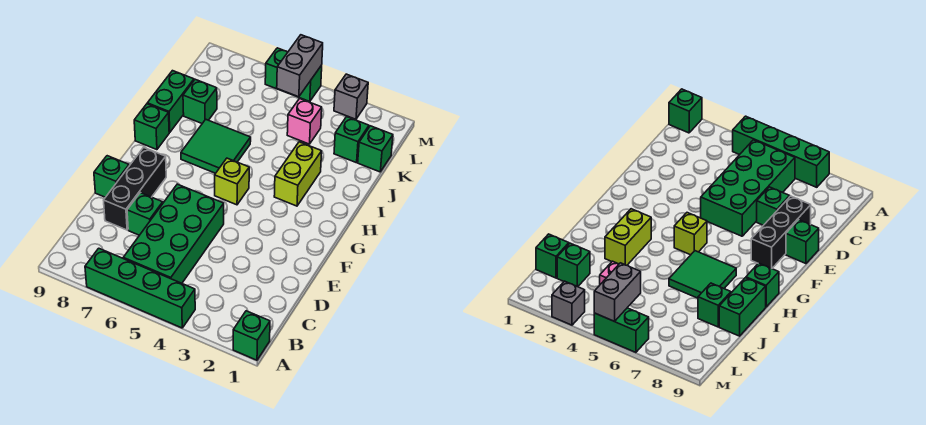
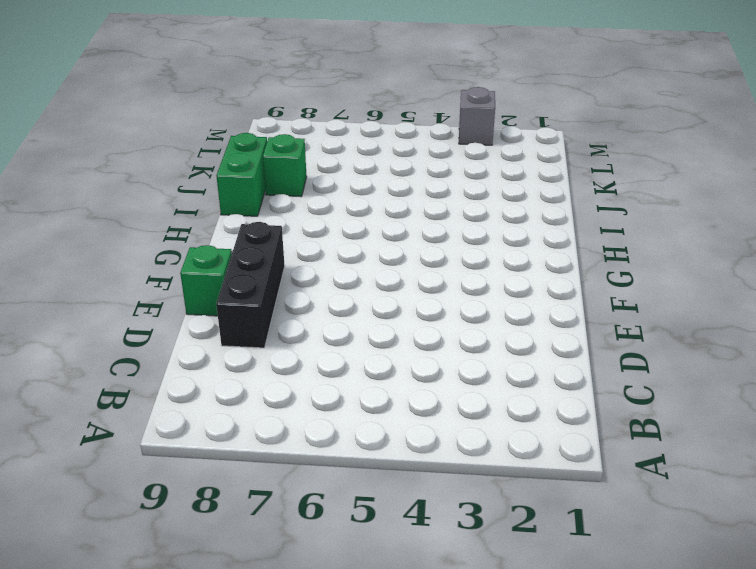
none -> green brick A1 level 1
none -> green brick A4:A7 level 1
none -> green brick B5:E6 level 1

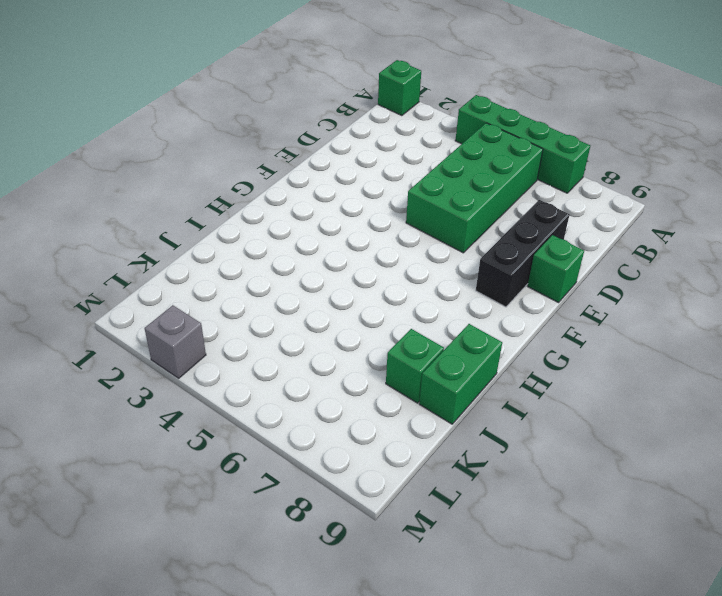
none -> green brick D7 level 1
none -> lime brick G5 level 1
none -> lime brick H3:I3 level 1

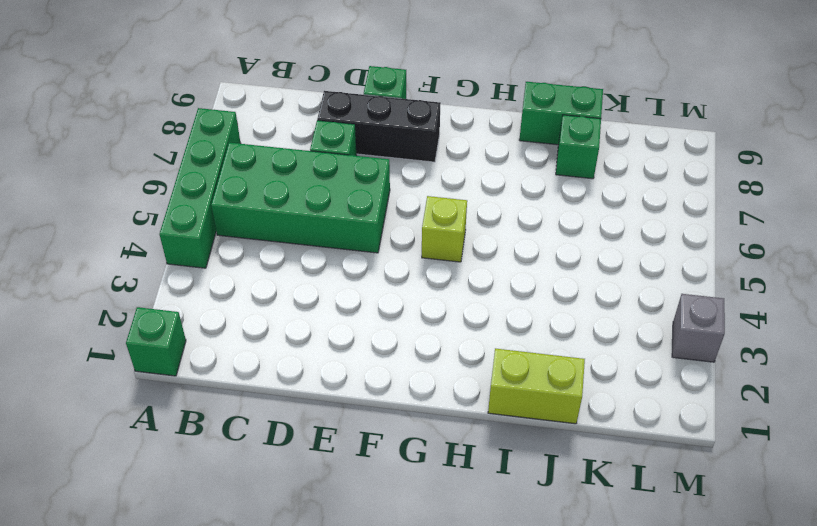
lime brick I1:J1 level 1 -> lime brick H3:I3 level 1
none -> green tile H6:I7 level 1
none -> green brick H9 level 1
none -> green brick K1 level 1

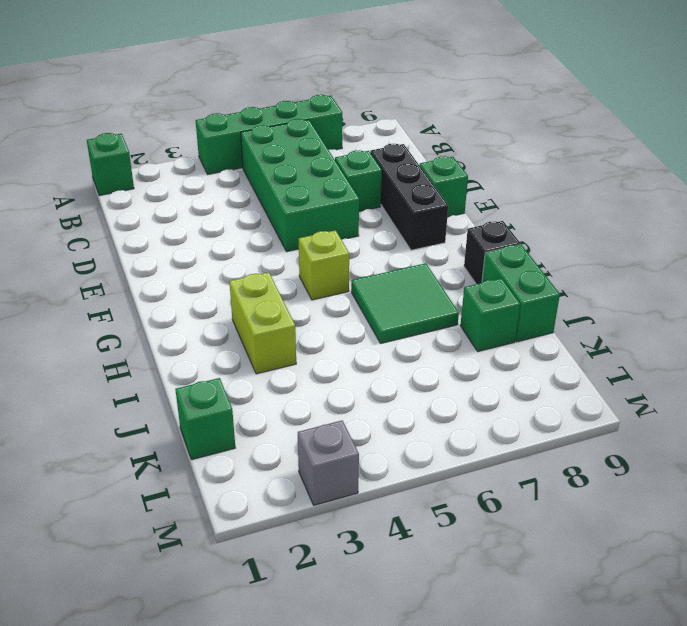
black brick H9 level 1 -> green brick H9 level 1
none -> green brick K2 level 1
none -> pink brick K4 level 1
none -> green brick M5:M6 level 1

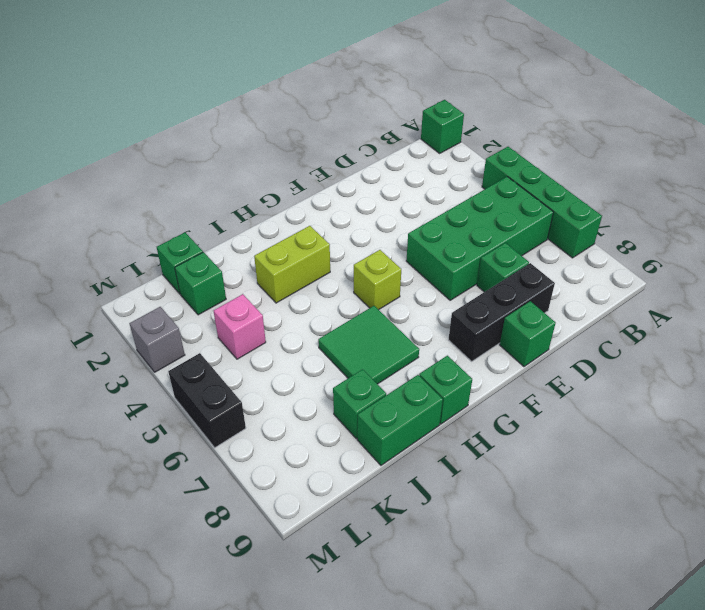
black brick M5:M6 level 1 -> green brick M5:M6 level 1
none -> grey brick L5:M5 level 2

